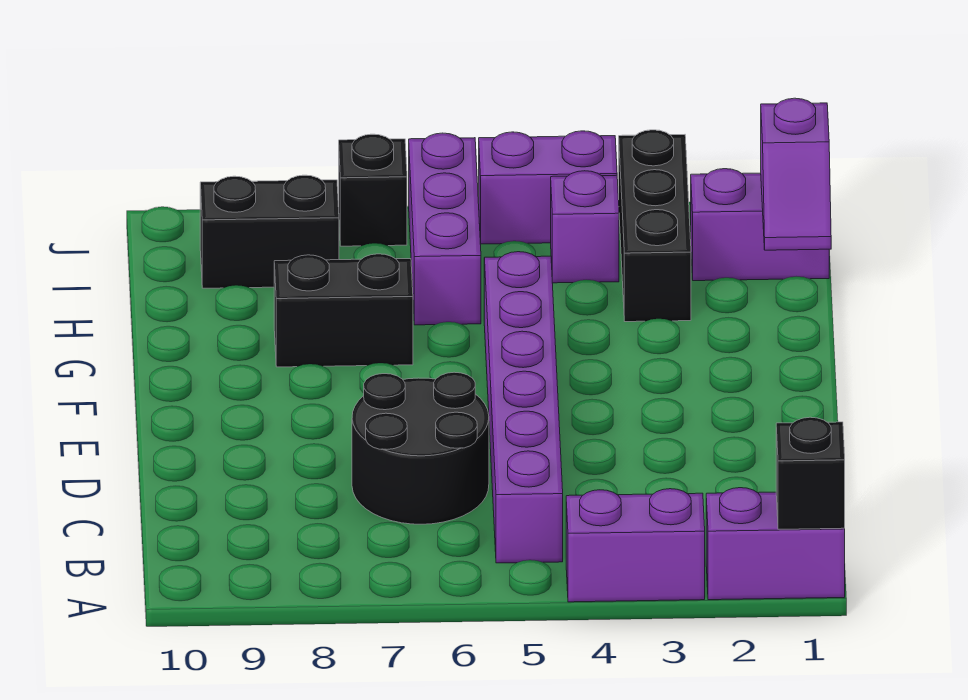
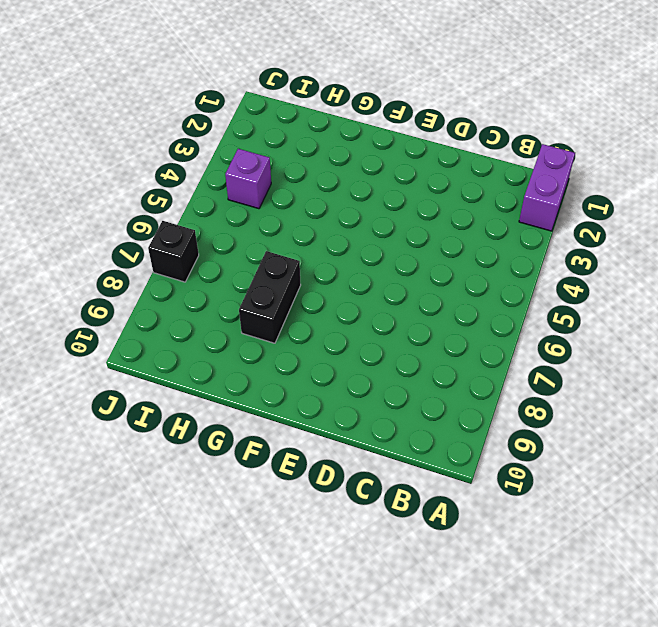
none -> purple brick A3:A4 level 1
none -> purple brick B5:G5 level 1
none -> black round brick C6:D7 level 1

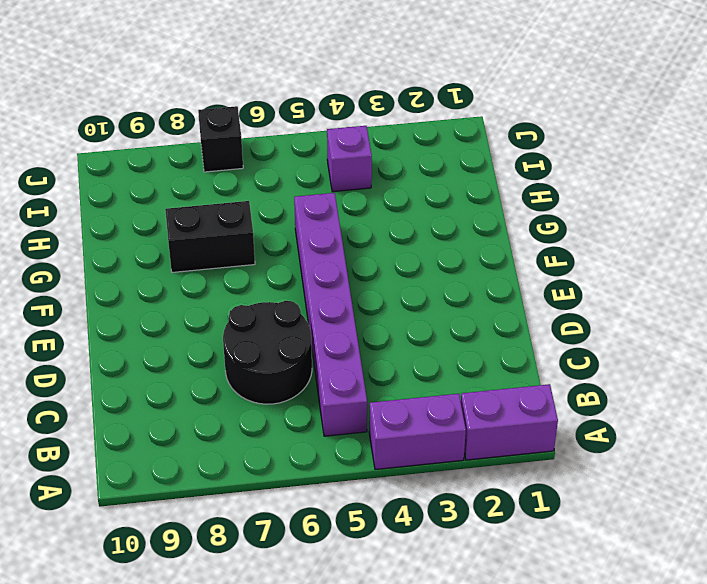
none -> black brick H3:J3 level 1
none -> purple brick H6:J6 level 1
none -> purple brick I1:I2 level 1

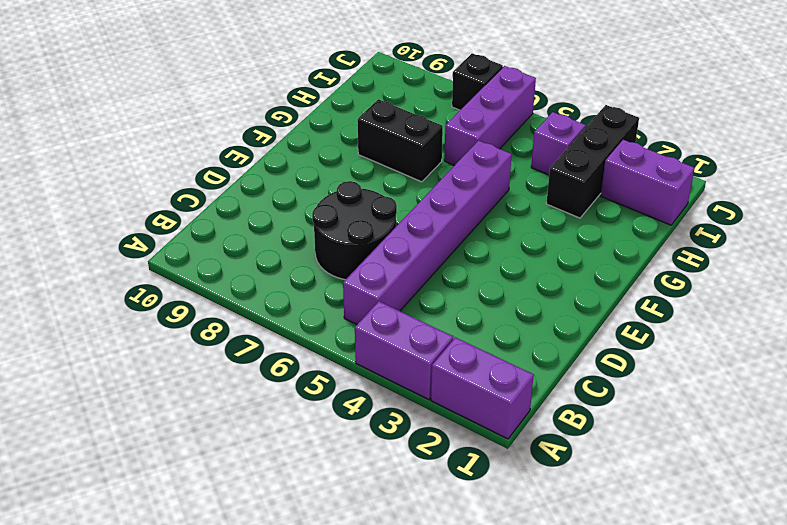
none -> black brick I8:I9 level 1
none -> purple brick J4:J5 level 1
none -> black brick A1 level 2

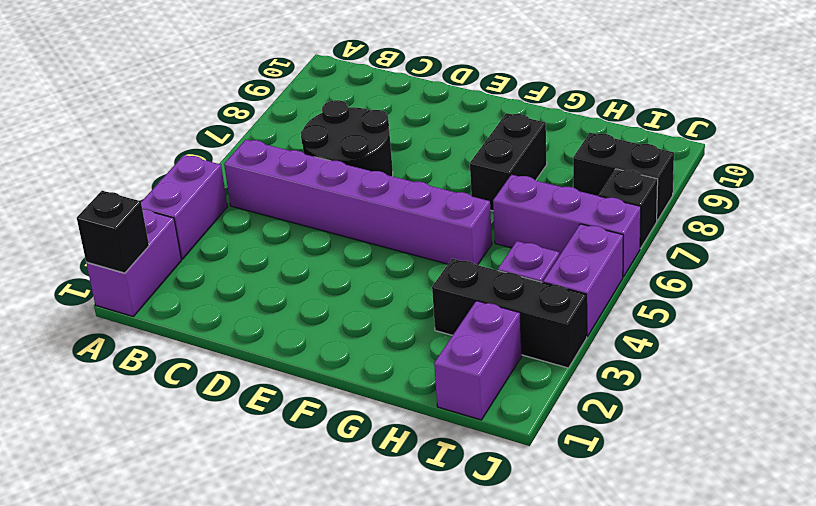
black brick I8:J8 level 1 -> black brick I8:I9 level 1
none -> purple slope H1:I1 level 2 top I

